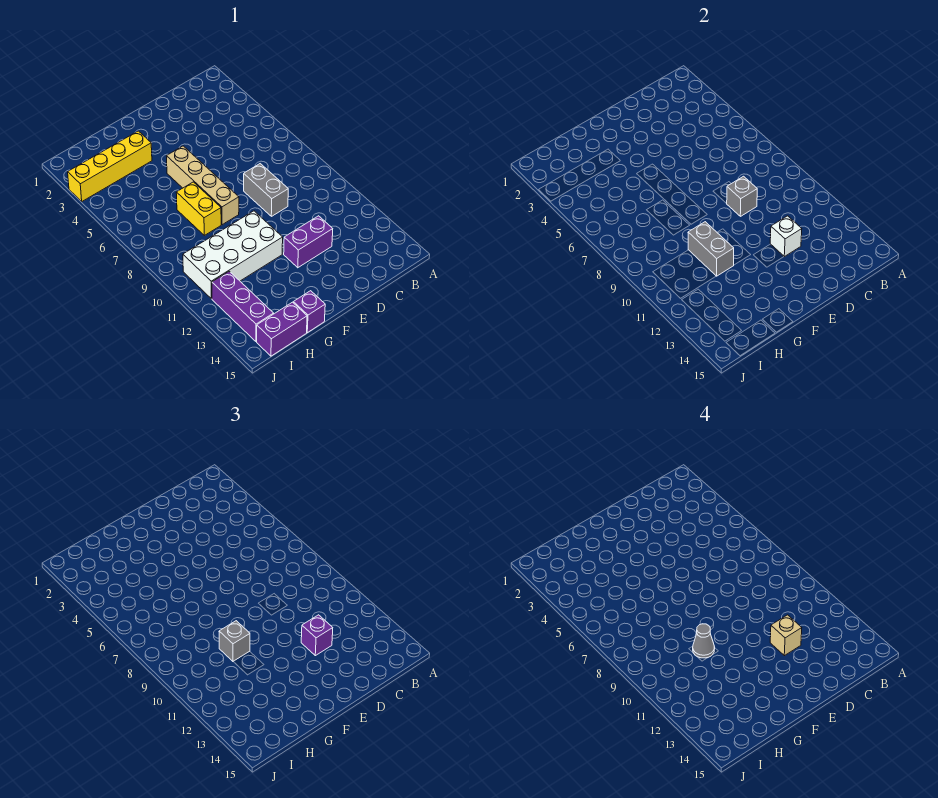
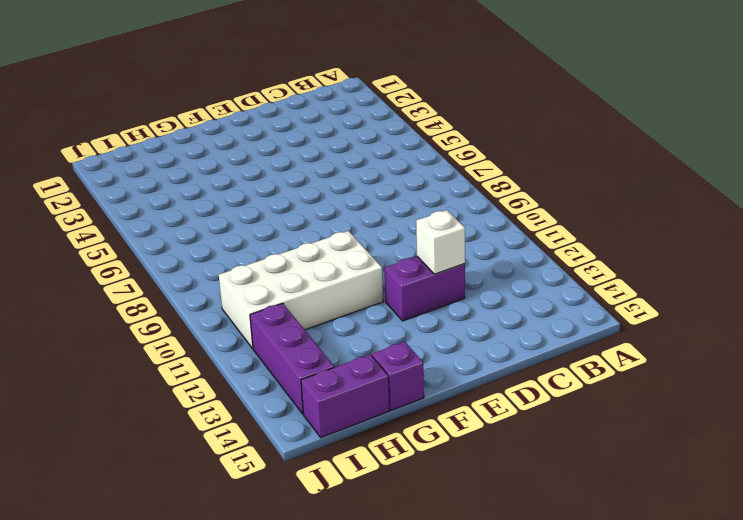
none -> grey brick D8:D9 level 1
none -> tan brick F5:F8 level 1
none -> yellow brick G3:J3 level 1

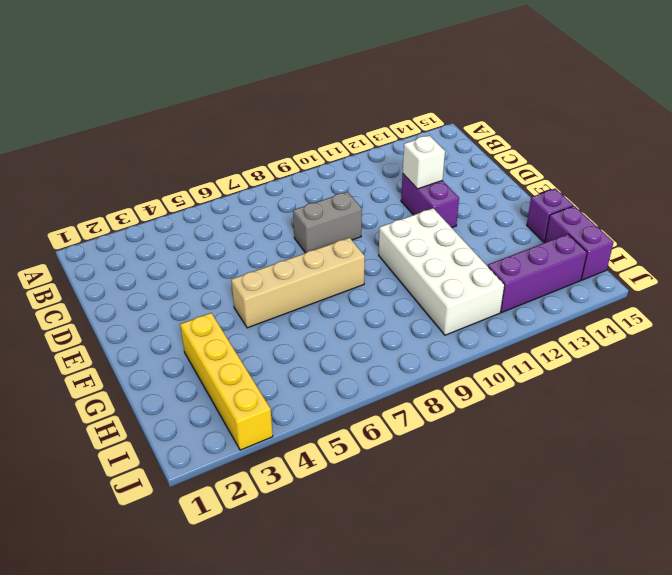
none -> yellow brick G7:G8 level 1
none -> grey brick D9 level 2
none -> grey brick G10:G11 level 2

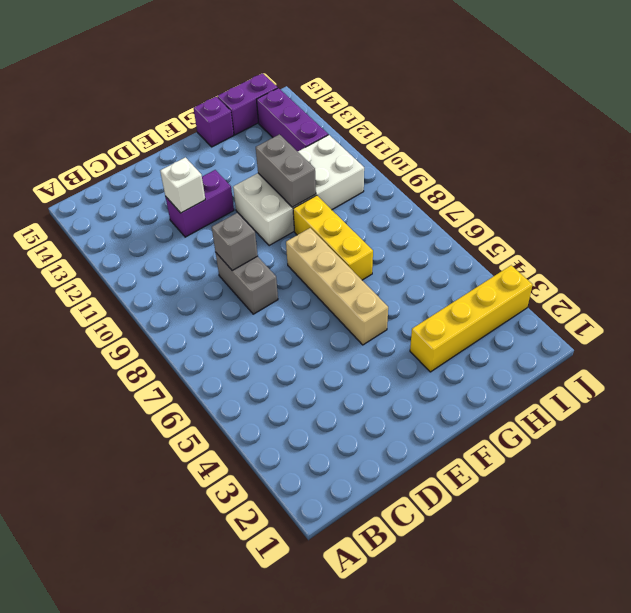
yellow brick G7:G9 level 1 -> yellow brick G7:G8 level 1
none -> purple brick D12 level 3
none -> grey brick G10 level 3
none -> tan brick D12 level 4

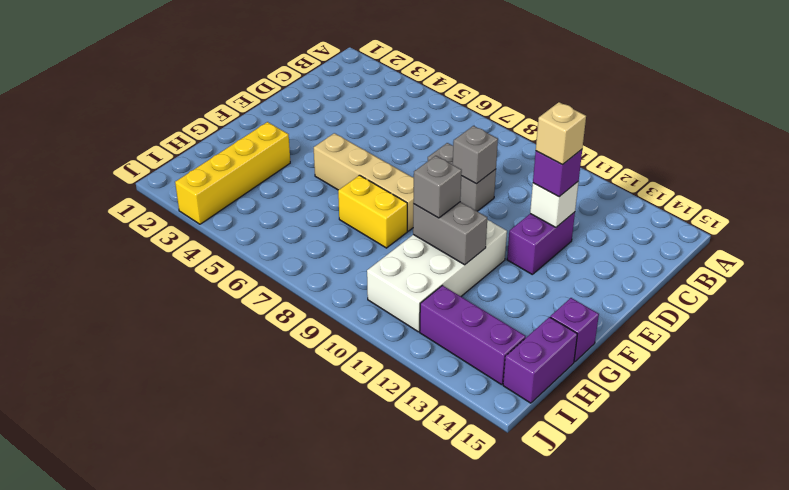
none -> grey cone G10 level 4

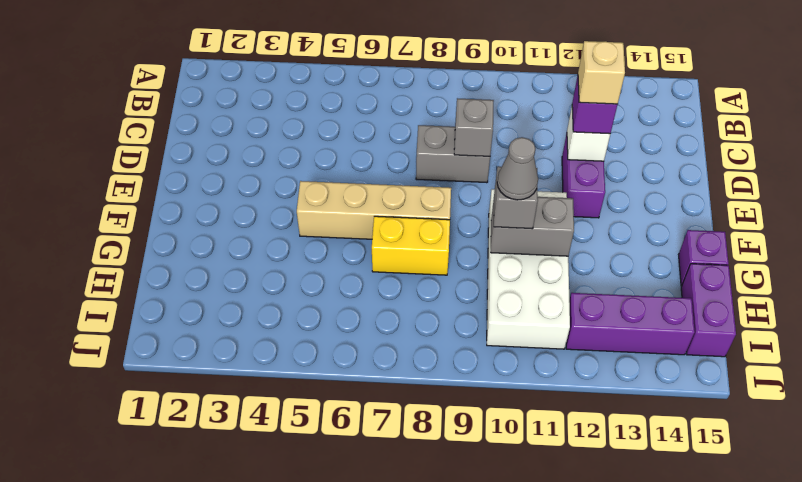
none -> yellow brick G3:J3 level 1

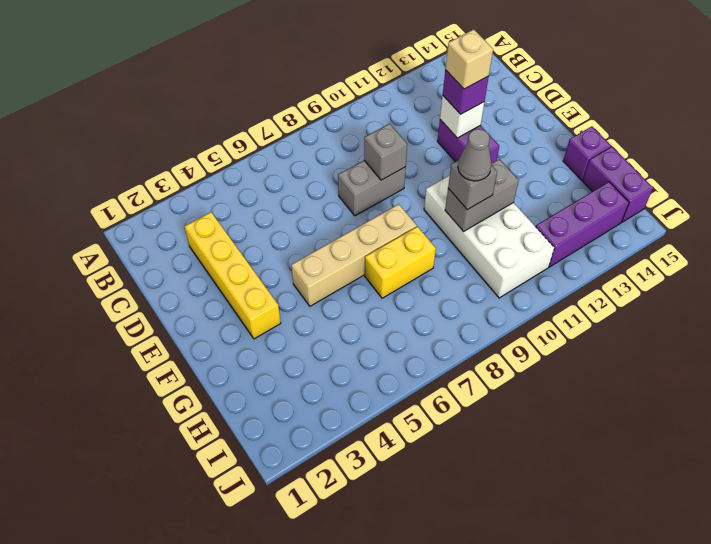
yellow brick C3:F3 level 1 -> yellow brick G3:J3 level 1

